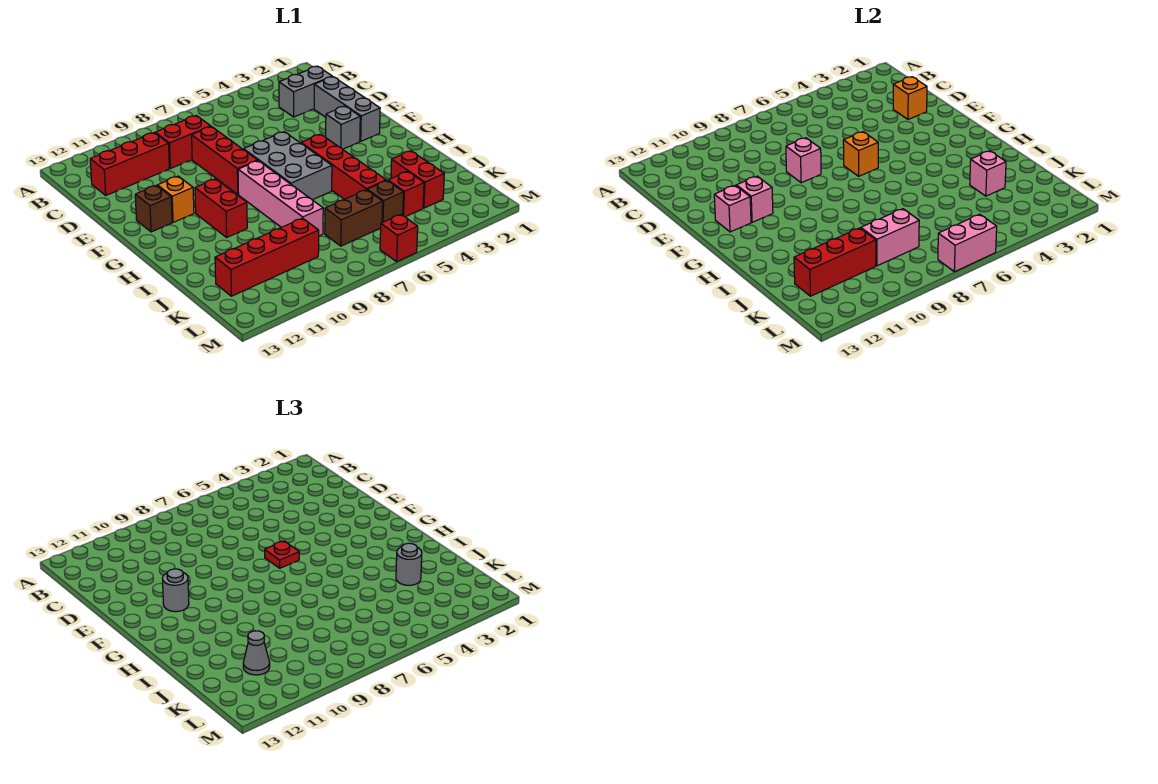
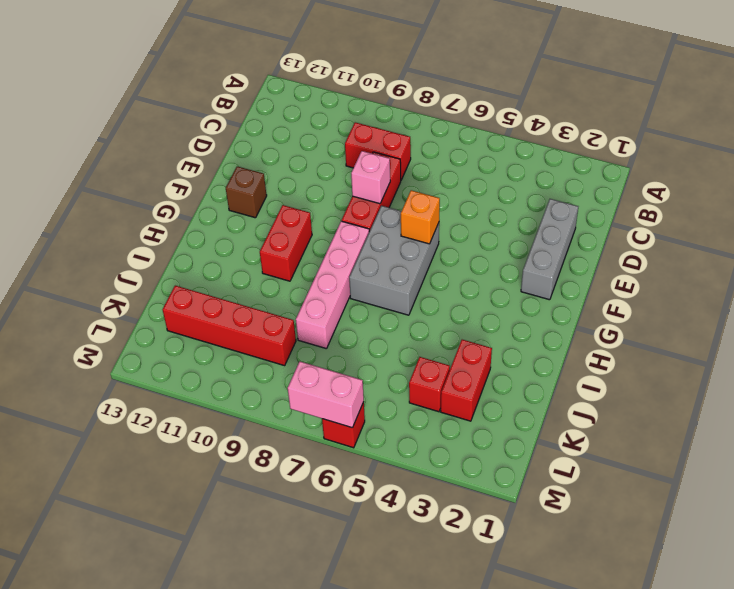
none -> grey brick C2:C3 level 1
none -> red brick C10:C12 level 1
none -> grey brick F3 level 1
none -> orange brick F11 level 1

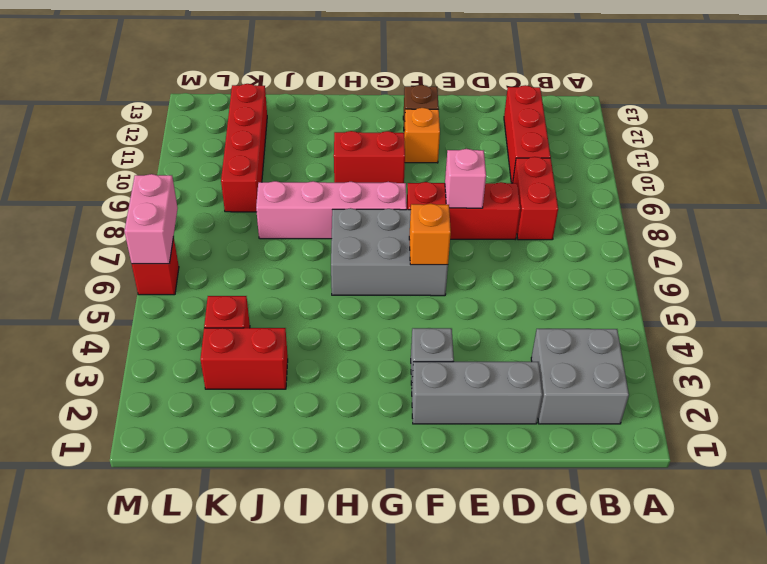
grey brick B2:C3 level 1 -> grey brick C2:C3 level 1
none -> red brick G5:J5 level 1
none -> brown brick K5 level 1
none -> brown brick K6:K7 level 1
none -> orange brick D2 level 2

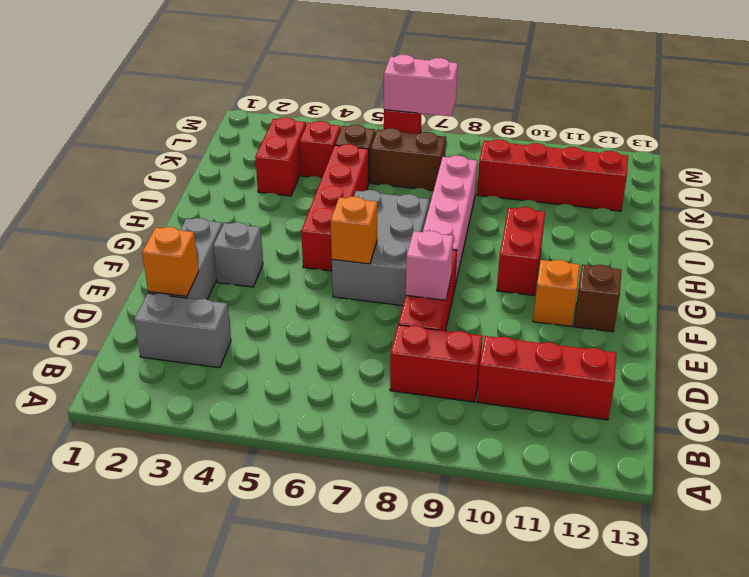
none -> pink brick F11 level 2
none -> pink brick F12 level 2
none -> pink brick J3 level 2
none -> pink brick K8:K9 level 2

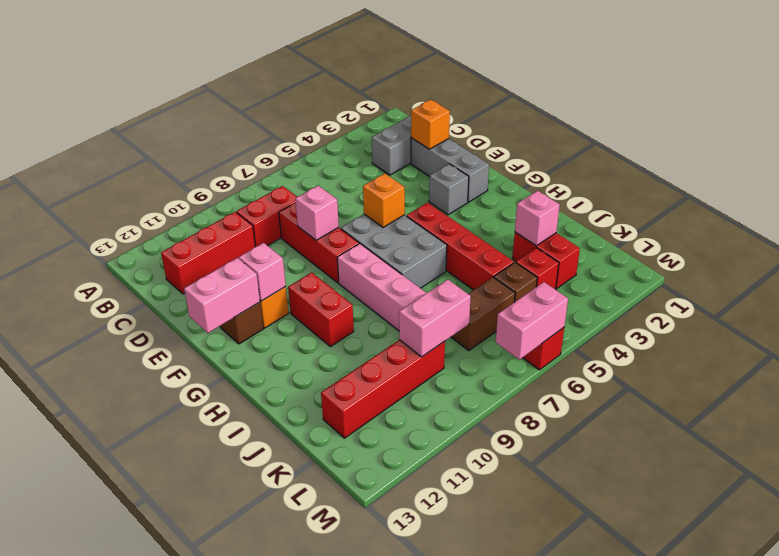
pink brick F12:F13 level 2 -> pink brick F12 level 2
none -> red brick K10:K12 level 2
none -> red plate F6 level 3
none -> grey round brick F11 level 3
none -> grey round brick J3 level 3

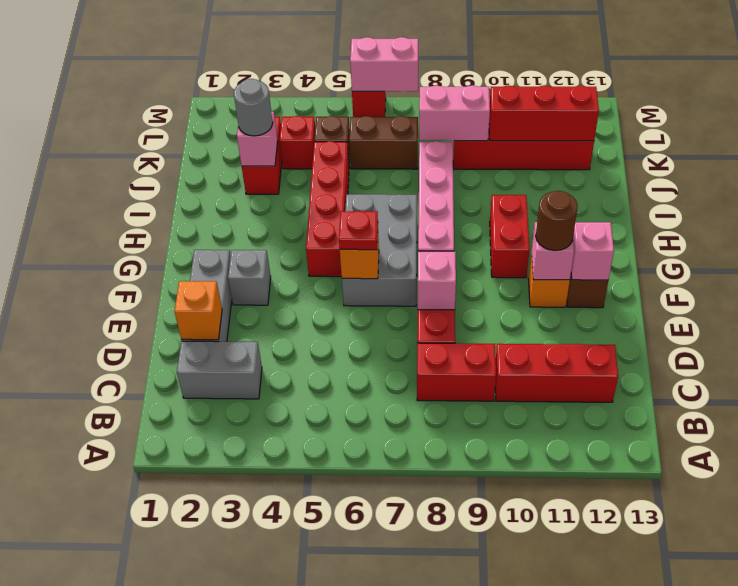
brown round brick F11 level 3 -> grey round brick F11 level 3
none -> grey cone K11 level 3

